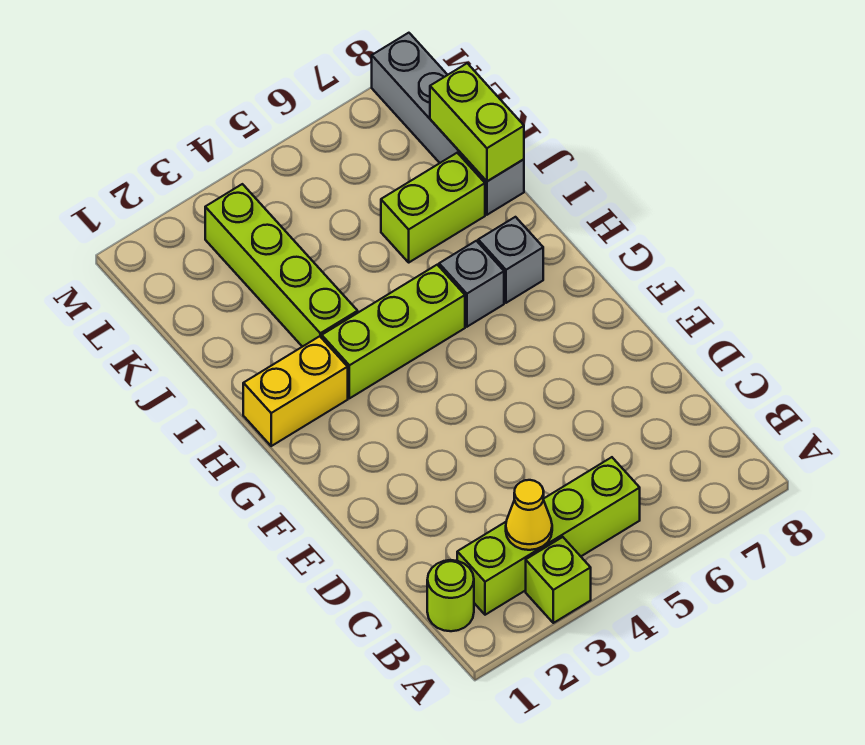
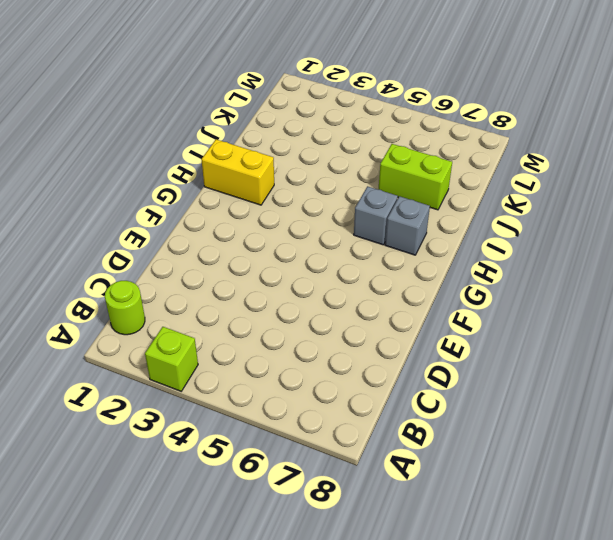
none -> lime brick B2:B5 level 1
none -> lime brick H3:H5 level 1
none -> lime brick I3:L3 level 1

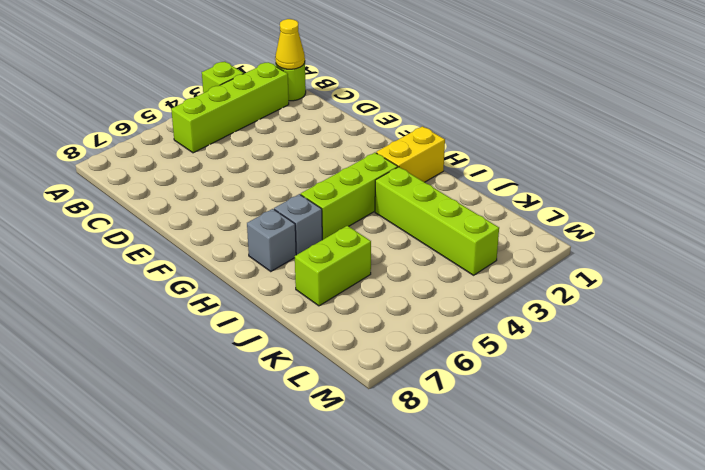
yellow cone B1 level 2 -> yellow cone B3 level 2
none -> grey brick J8:M8 level 1
none -> lime brick J8:K8 level 2

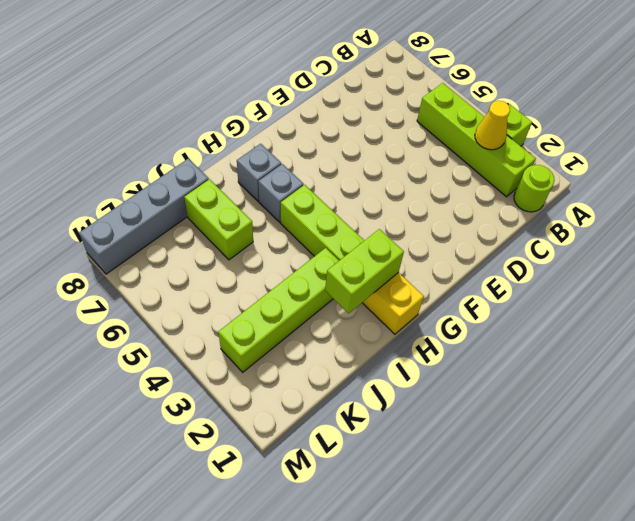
lime brick H2:I2 level 2 -> lime brick J8:K8 level 2

